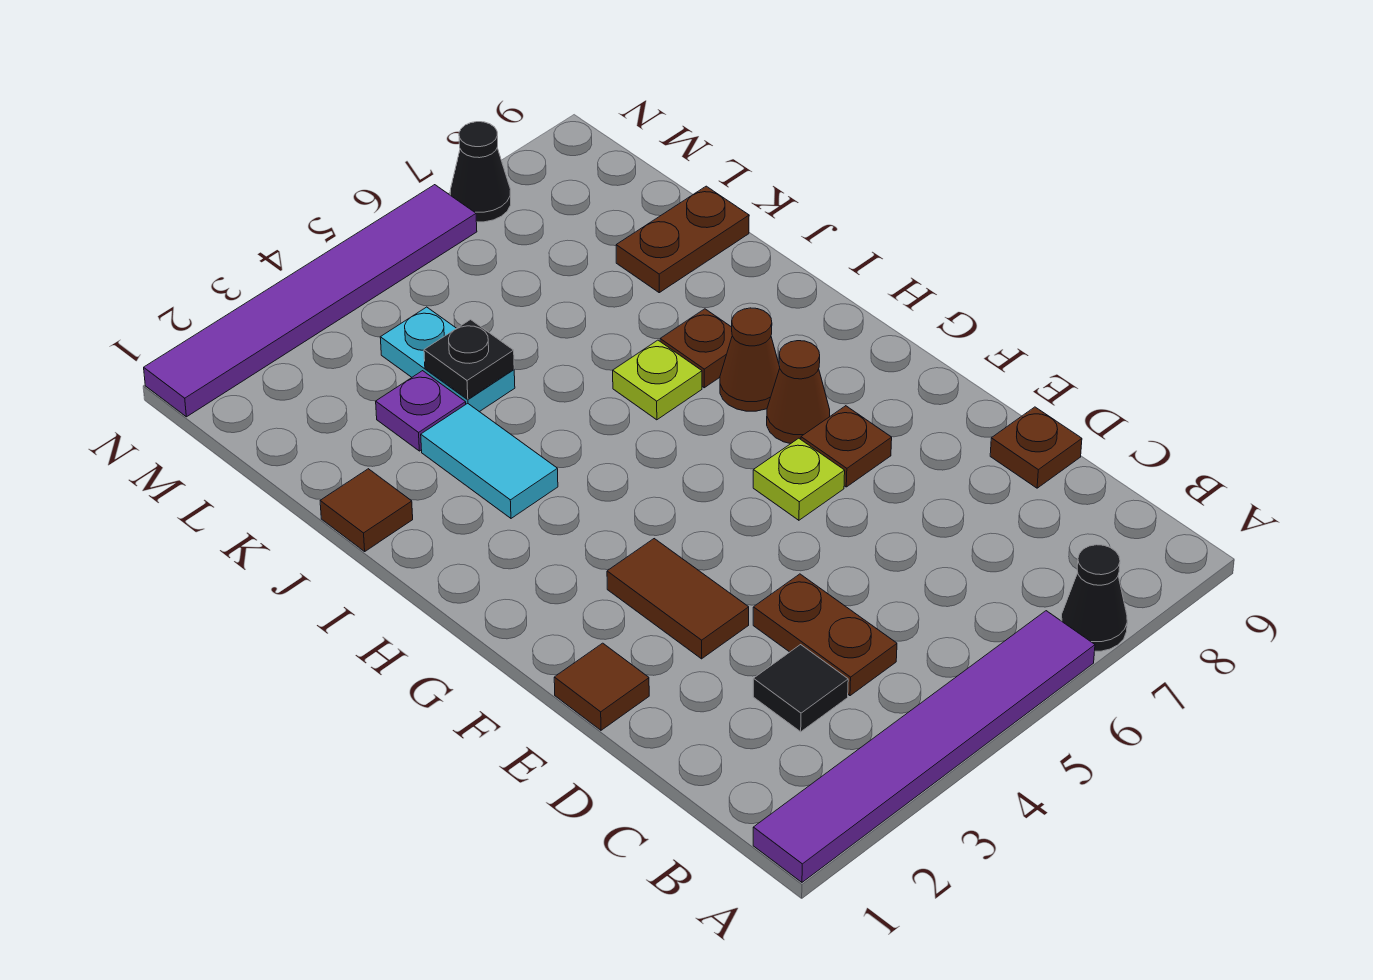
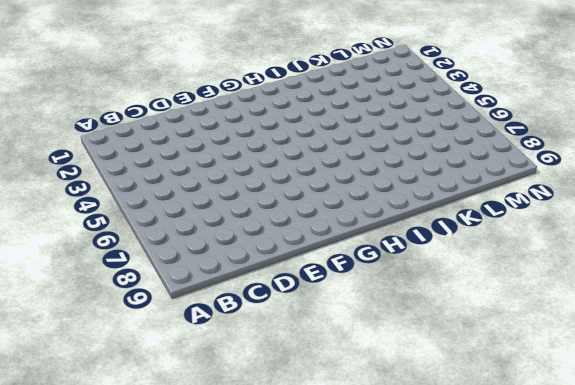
none -> purple tile A1:A6 level 1
none -> black cone A7 level 1
none -> black tile C3 level 1

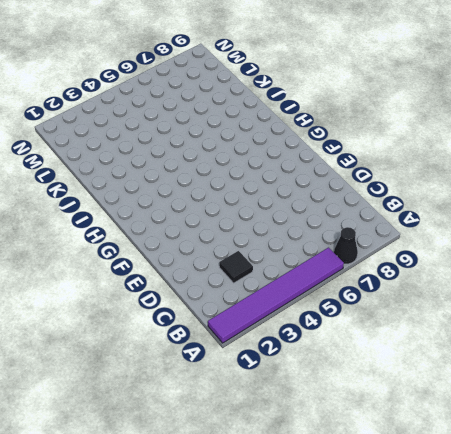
none -> brown plate C4:D4 level 1
none -> brown plate D9 level 1
none -> brown tile E1 level 1

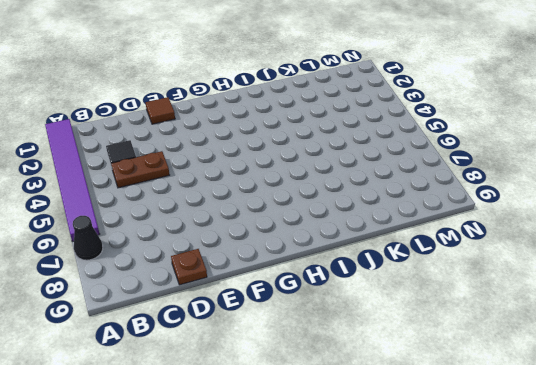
none -> brown tile E3:F3 level 1
none -> lime plate F6 level 1
none -> brown plate F7 level 1

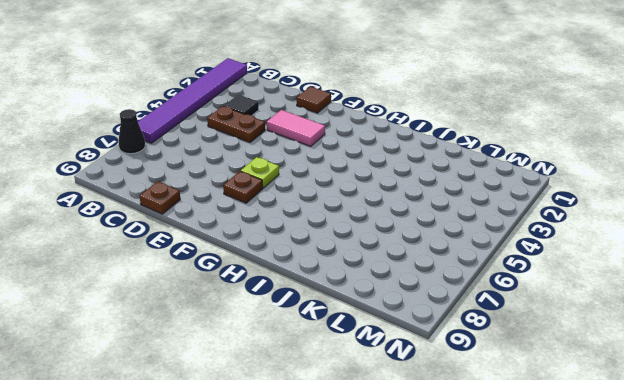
pink tile E3:F3 level 1 -> brown tile E3:F3 level 1
none -> brown cone G7 level 1
none -> brown cone H7 level 1
none -> cyan tile I3:J3 level 1

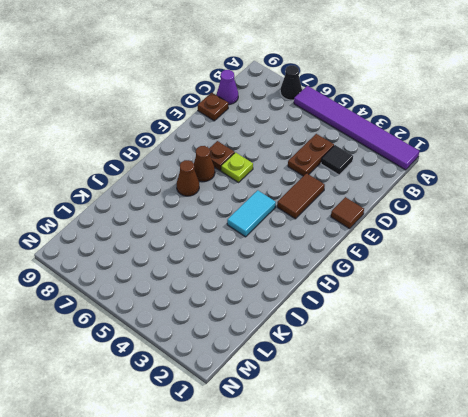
purple cone C9 level 1 -> none
cyan tile G4:H4 level 1 -> cyan tile I3:J3 level 1
none -> lime plate I6 level 1
none -> brown plate I7 level 1
none -> brown tile J1 level 1

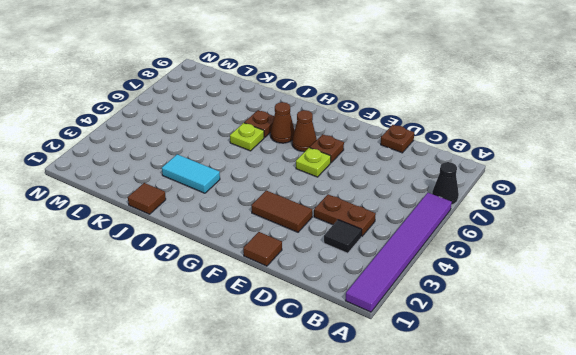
none -> purple plate K3 level 1
none -> cyan plate K4:L4 level 1
none -> brown plate K8:K9 level 1

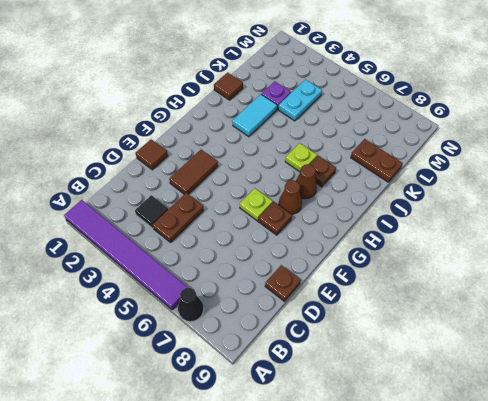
none -> purple tile N1:N6 level 1
none -> black cone N7 level 1
none -> black plate K4 level 2

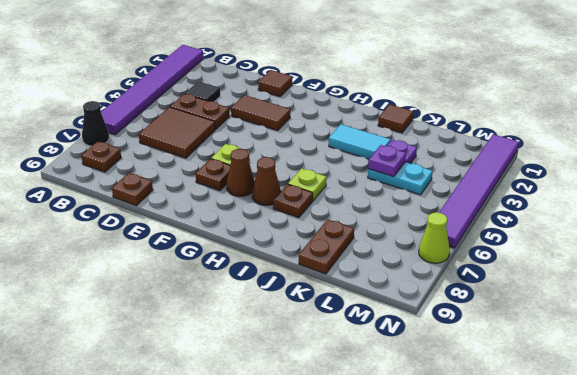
brown plate B8 level 1 -> none
brown tile C5:D6 level 1 -> none
purple plate K4 level 2 -> black plate K4 level 2
lime cone N7 level 1 -> black cone N7 level 1

